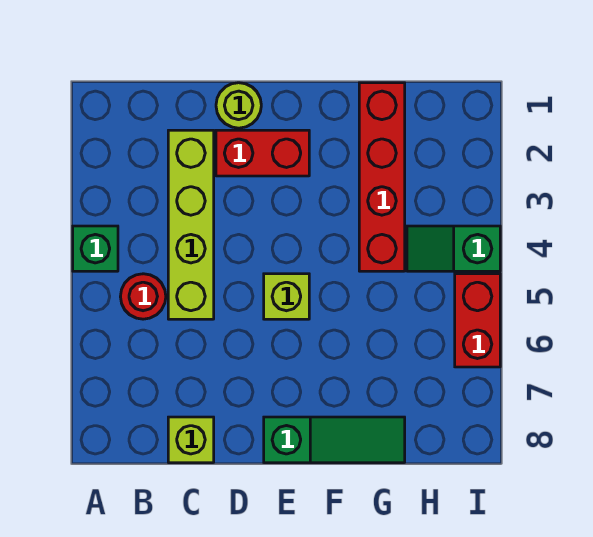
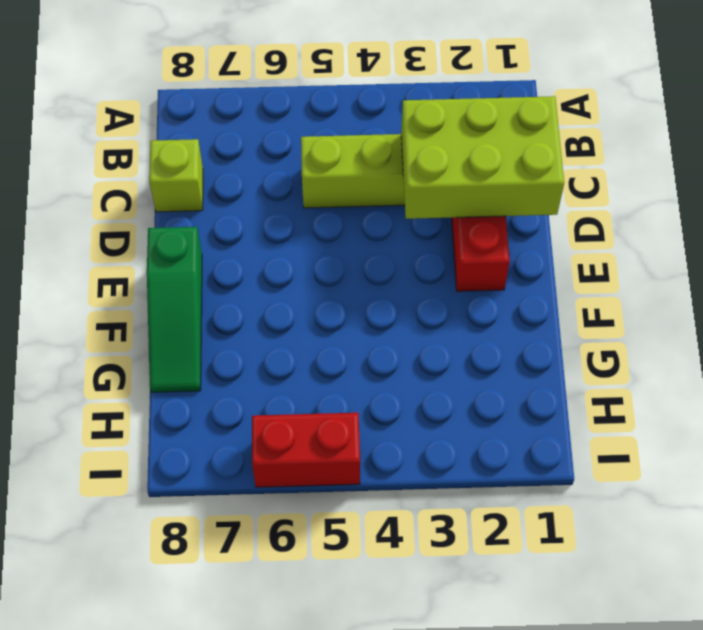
lime brick C1:D3 level 2 -> none
none -> green brick A4 level 1
none -> red round brick B5 level 1

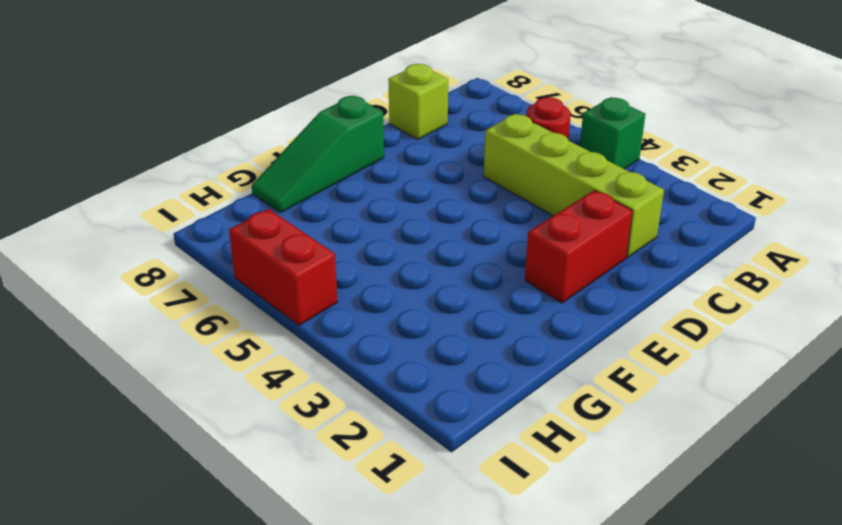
none -> lime round brick D1 level 1
none -> lime brick E5 level 1

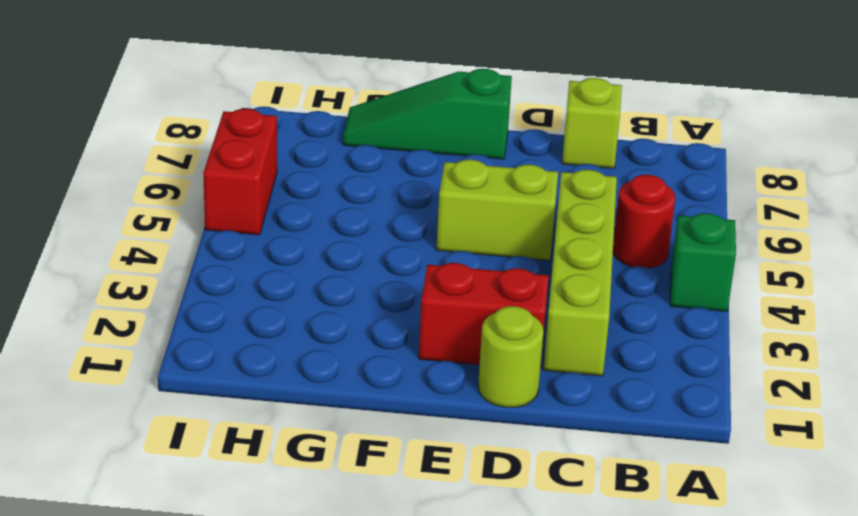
lime brick D5:E5 level 1 -> lime brick E5 level 1
none -> red brick G1:G4 level 1
none -> green slope H4:I4 level 1 top I

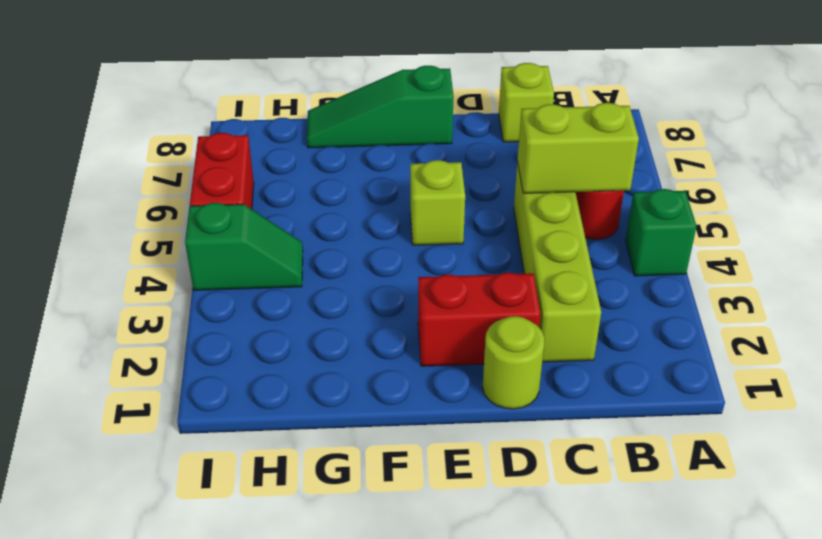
lime brick B5:C5 level 2 -> none
none -> red brick G1:G4 level 1

